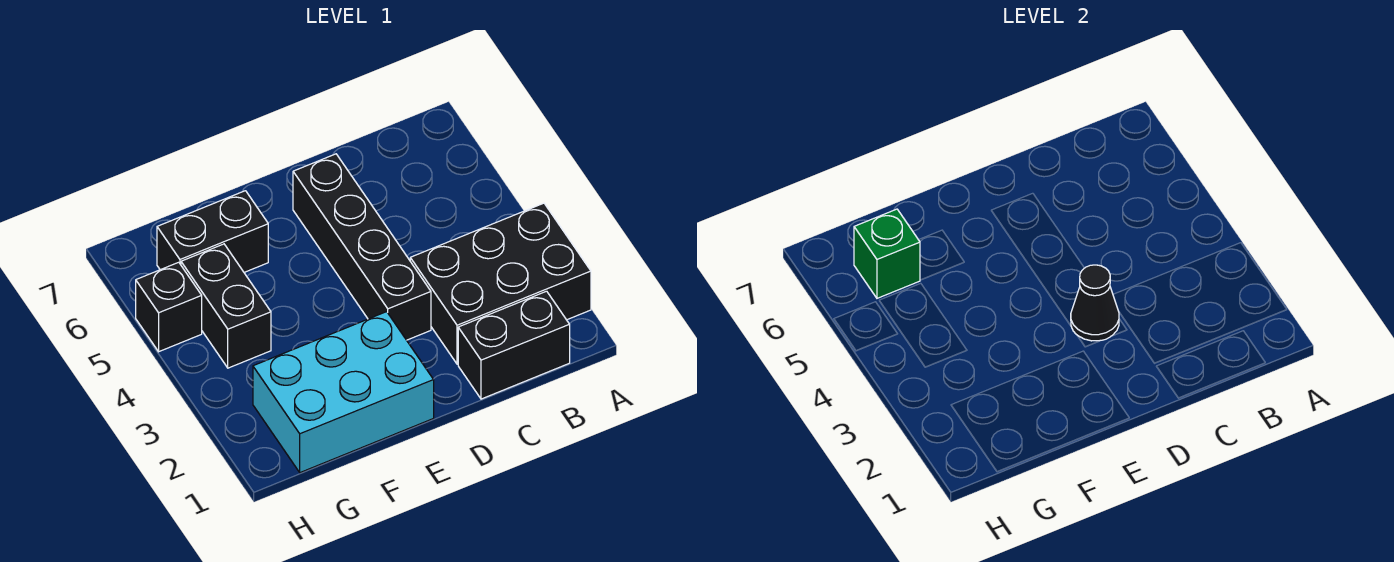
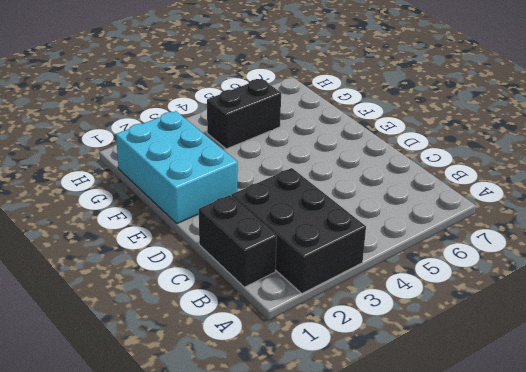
none -> black brick D3:D6 level 1
none -> black brick F6:G6 level 1

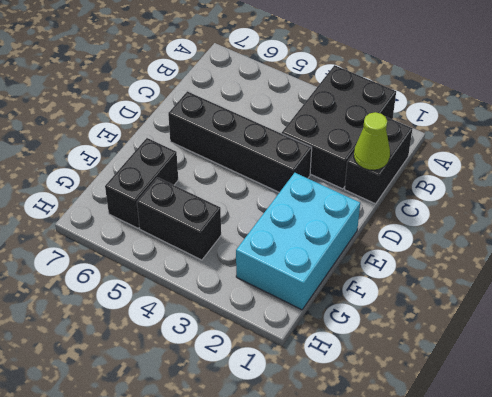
lime cone C1 level 2 -> none
none -> black brick H5 level 1
none -> black cone D3 level 2

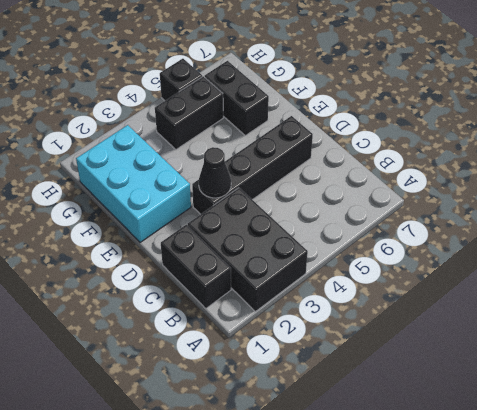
none -> green brick G6 level 2

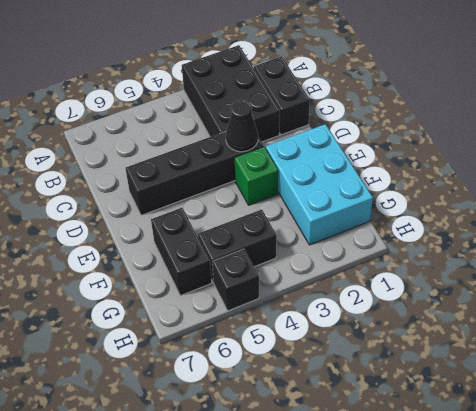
green brick E3 level 1 -> green brick G6 level 2

